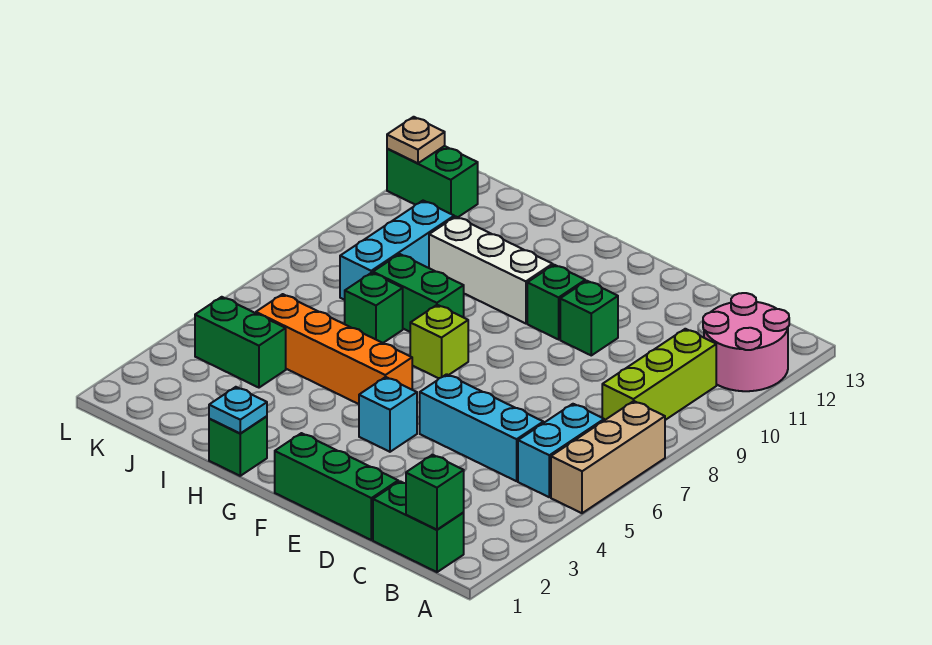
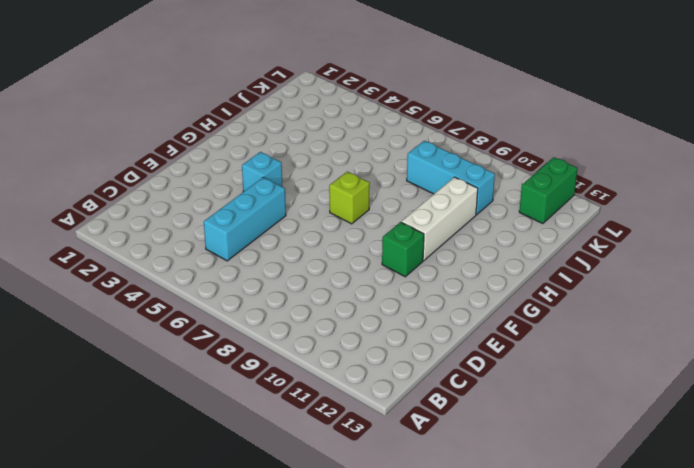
none -> tan brick A5:A7 level 1
none -> pink round brick A11:B12 level 1
none -> green brick B1:C1 level 1

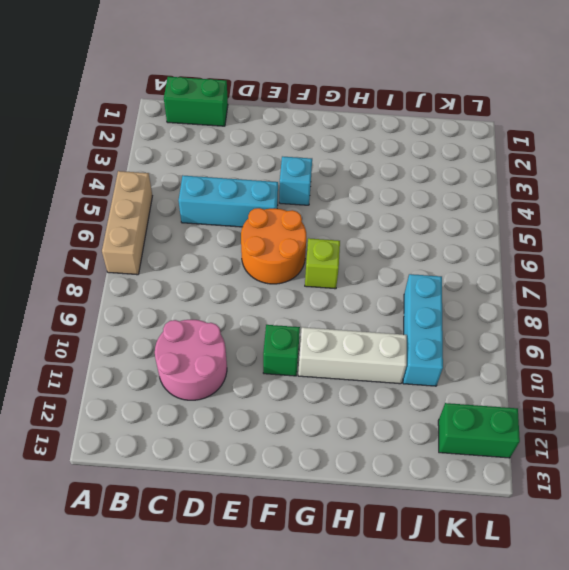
pink round brick C10:D11 level 1 -> pink round brick A11:B12 level 1
orange round brick E6:F7 level 1 -> none
none -> cyan brick B5:B6 level 1
none -> lime brick B8:B10 level 1
none -> green brick D1:F1 level 1

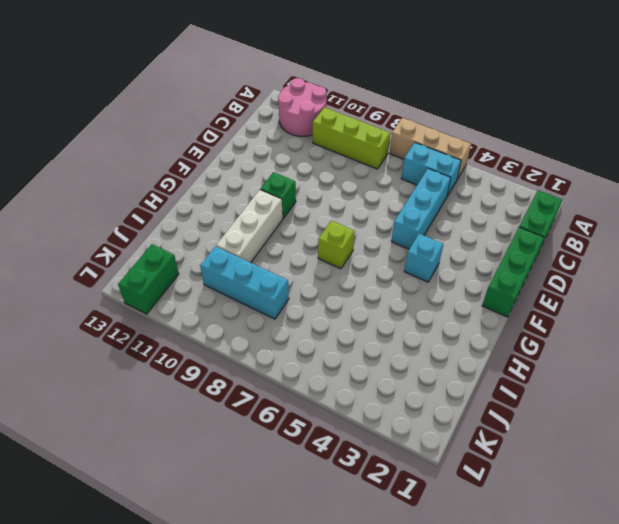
none -> green brick E10 level 1
none -> orange brick G5:J5 level 1
none -> green brick H1 level 1

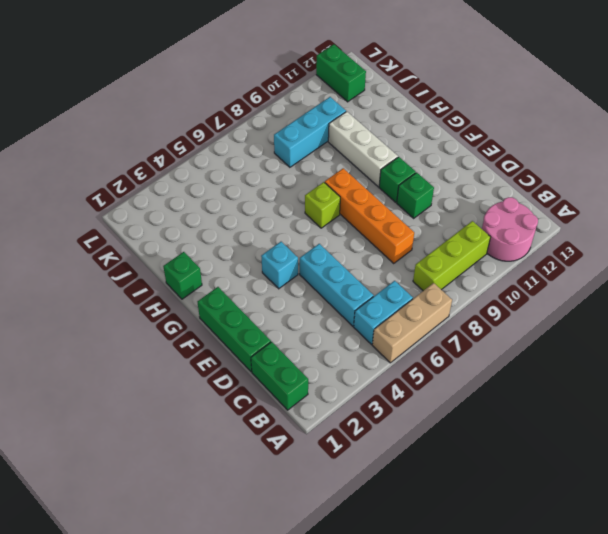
orange brick D8:G8 level 1 -> orange brick G5:J5 level 1
none -> green brick H8:I8 level 1
none -> green brick I7 level 1
none -> green brick J4:K4 level 1

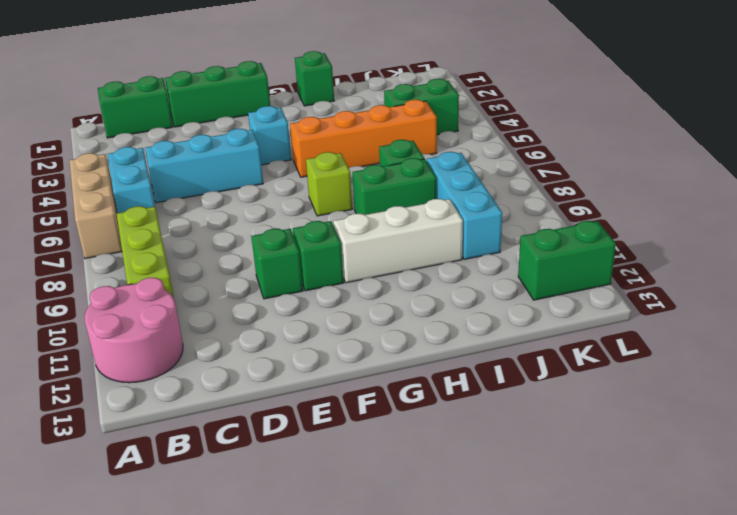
none -> green brick B1 level 2
none -> cyan plate H1 level 2
none -> tan plate L12 level 2

